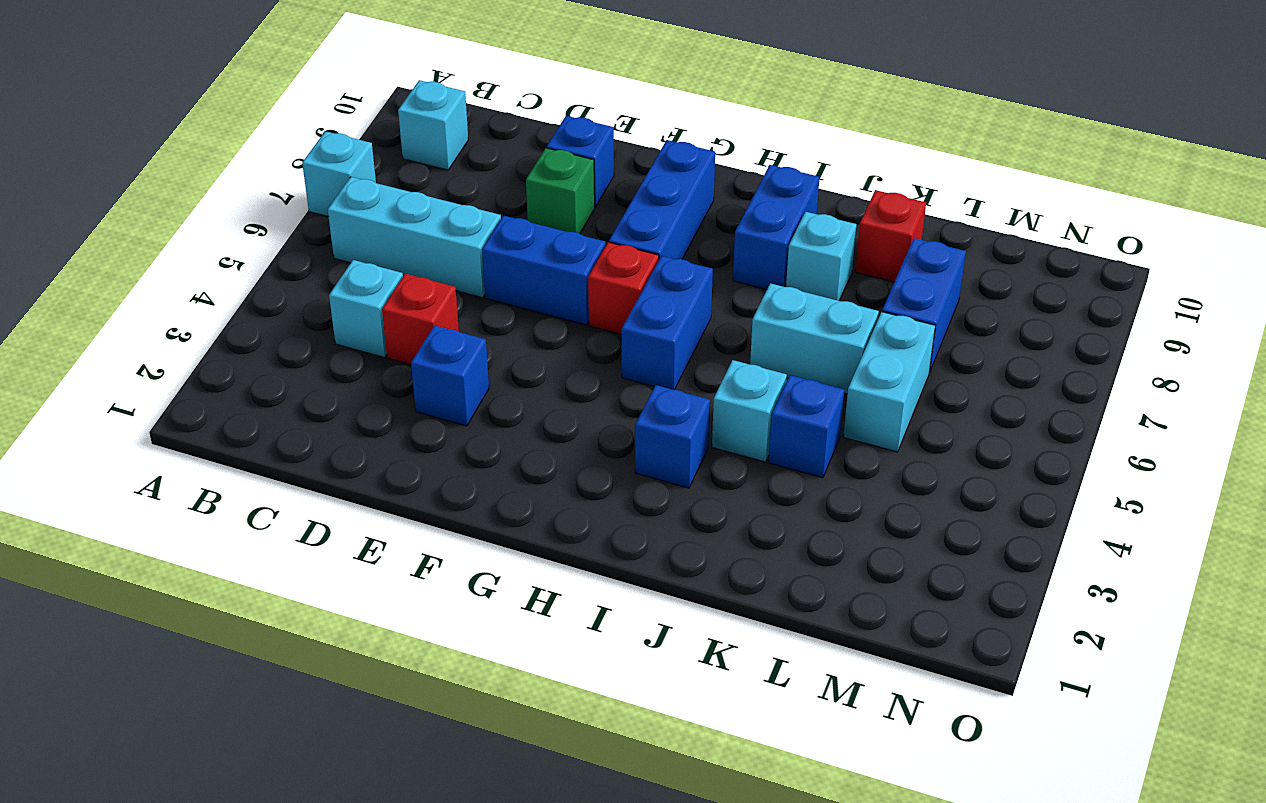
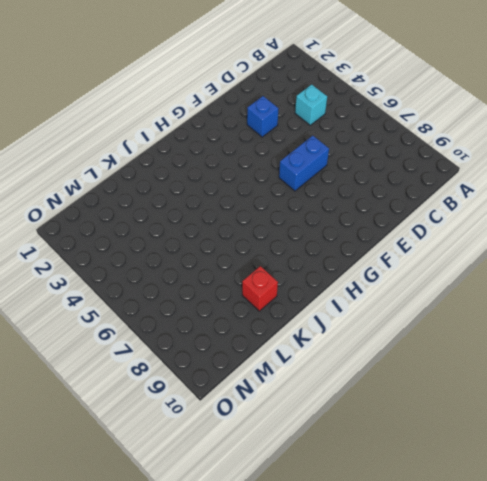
none -> cyan brick A7 level 1
none -> cyan brick B6:D6 level 1
none -> cyan brick B9 level 1

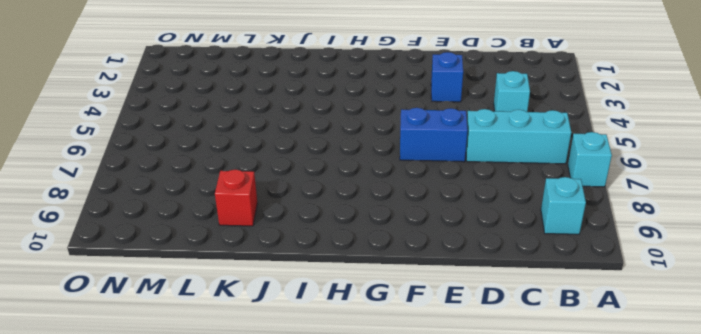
none -> red brick D4 level 1
none -> green brick E8 level 1
none -> blue brick E9 level 1

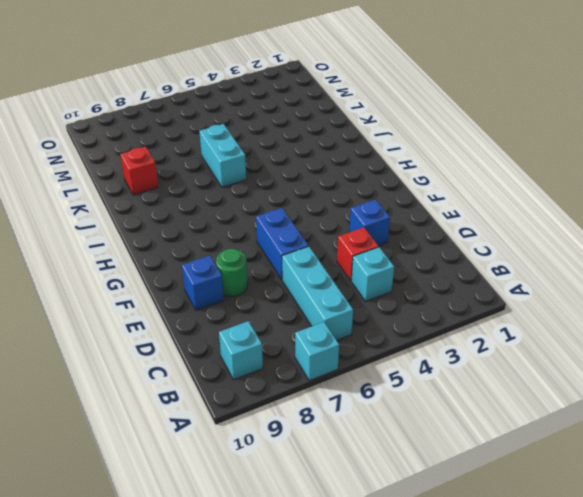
green round brick E8 level 1 -> green brick E8 level 1
none -> red brick G6 level 1
none -> blue brick G7:G9 level 1
none -> blue brick H5:H6 level 1

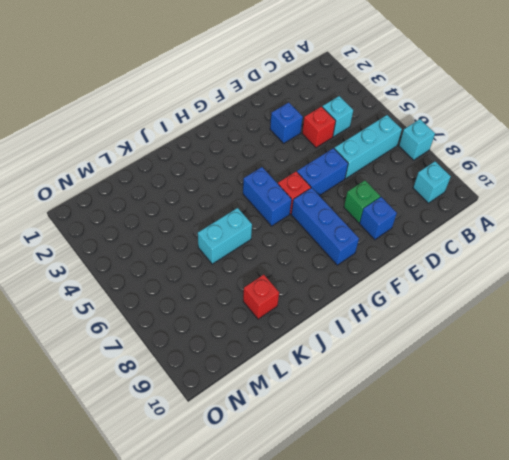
none -> blue brick I3 level 1
none -> blue brick I8:I9 level 1
none -> cyan brick J4 level 1

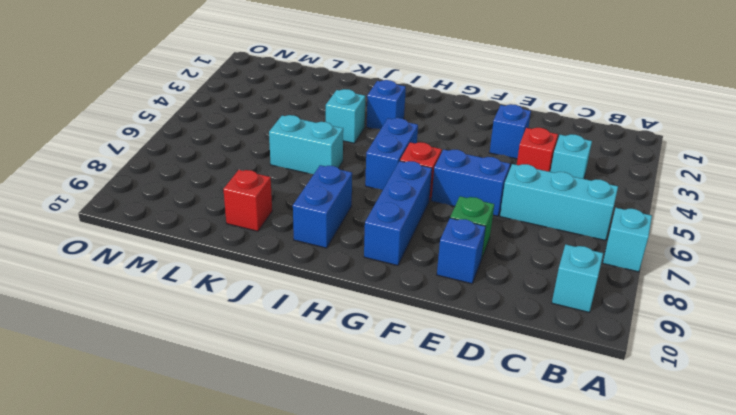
none -> cyan brick J8 level 1
none -> blue brick K4 level 1
none -> cyan brick L5:L6 level 1

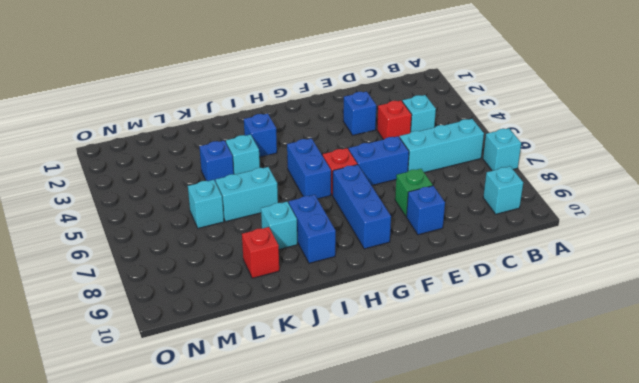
cyan brick L6 level 1 -> cyan brick L5:L6 level 1
none -> blue brick L7:L8 level 1

